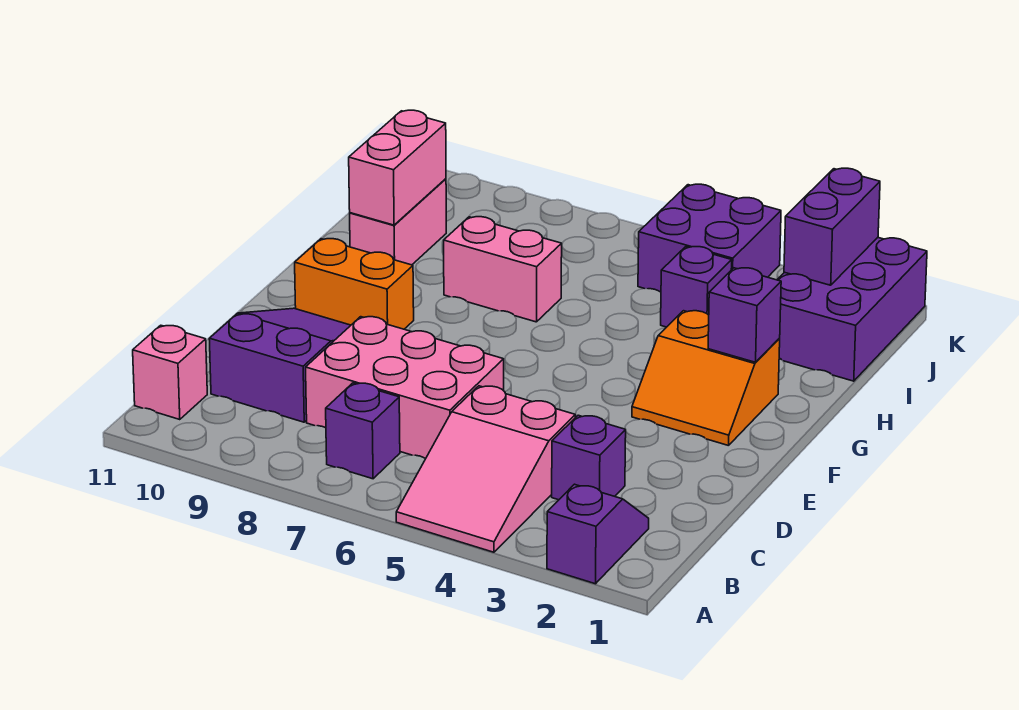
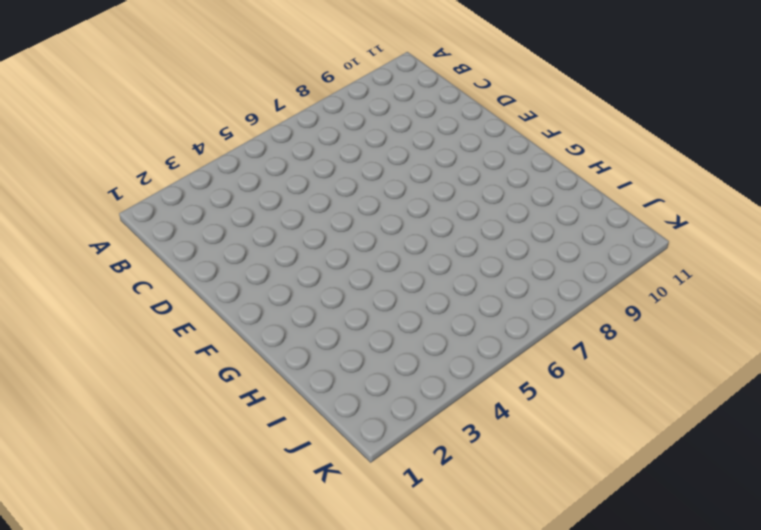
none -> purple slope A2:B2 level 1 top A
none -> pink slope A4:C5 level 1 top C
none -> purple brick B7 level 1

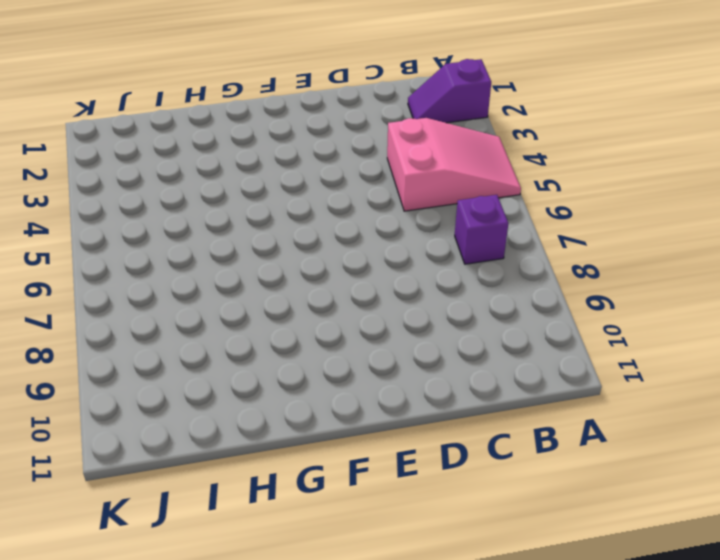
none -> pink brick B11 level 1
none -> purple brick C3 level 1
none -> pink brick C6:D8 level 1

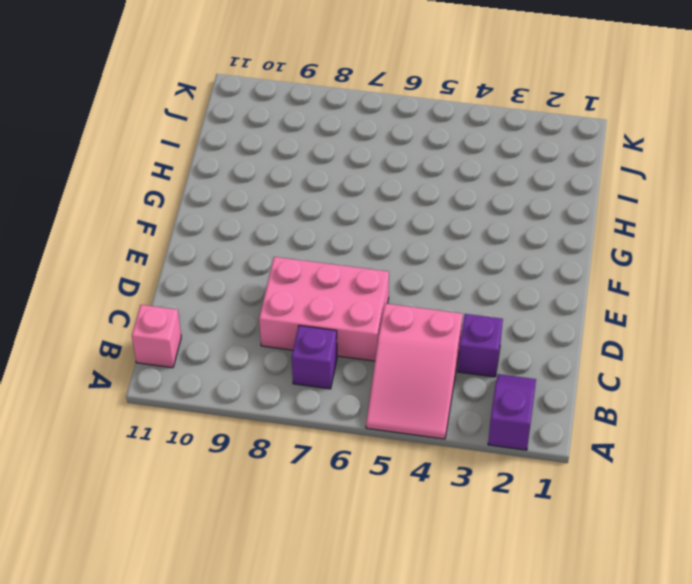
none -> purple slope C9:E10 level 1 top C
none -> orange slope F2:G3 level 1 top G
none -> orange brick F9:F10 level 1

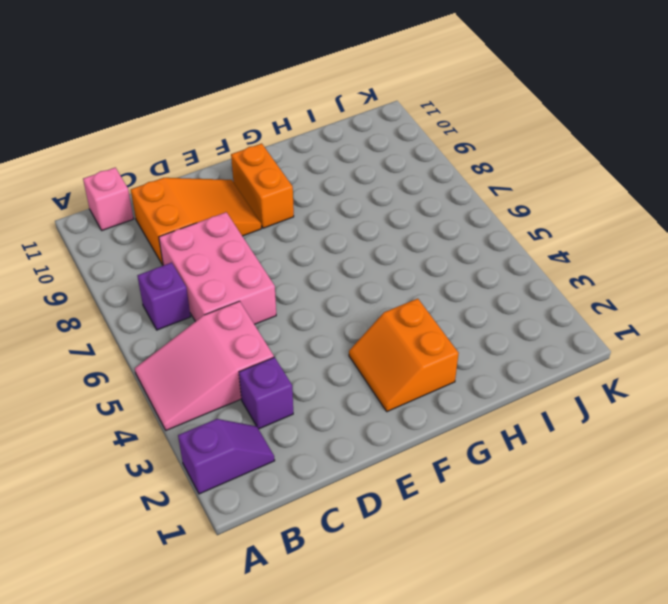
orange slope C9:E10 level 1 top C -> purple slope C9:E10 level 1 top C
none -> pink brick H7:H8 level 1
none -> pink brick H10:I10 level 1
none -> purple brick I1:K2 level 1

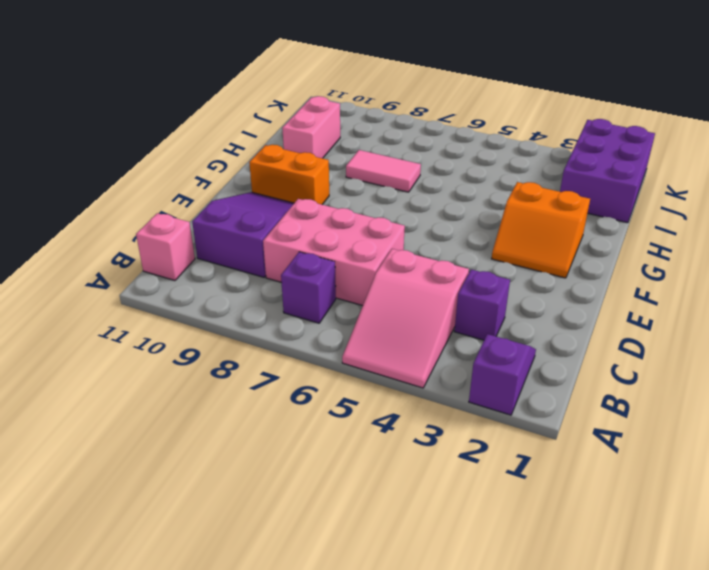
pink tile H7:H8 level 1 -> pink brick H7:H8 level 1
none -> purple brick I4 level 1
none -> purple brick J4:K5 level 1
none -> purple brick G2 level 2

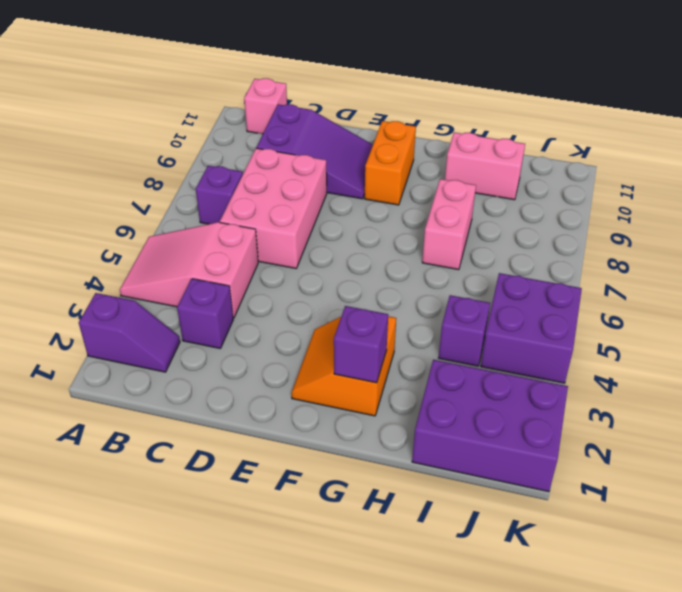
none -> pink brick H10:I10 level 2
none -> purple brick J2:K2 level 2

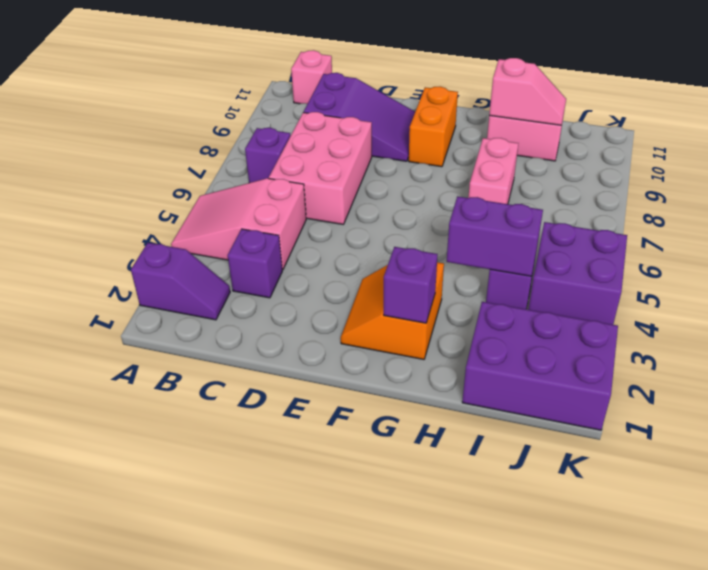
purple brick H4:I4 level 2 -> purple brick J2:K2 level 2
pink slope H10:I10 level 2 top H -> pink brick H10:I10 level 2

